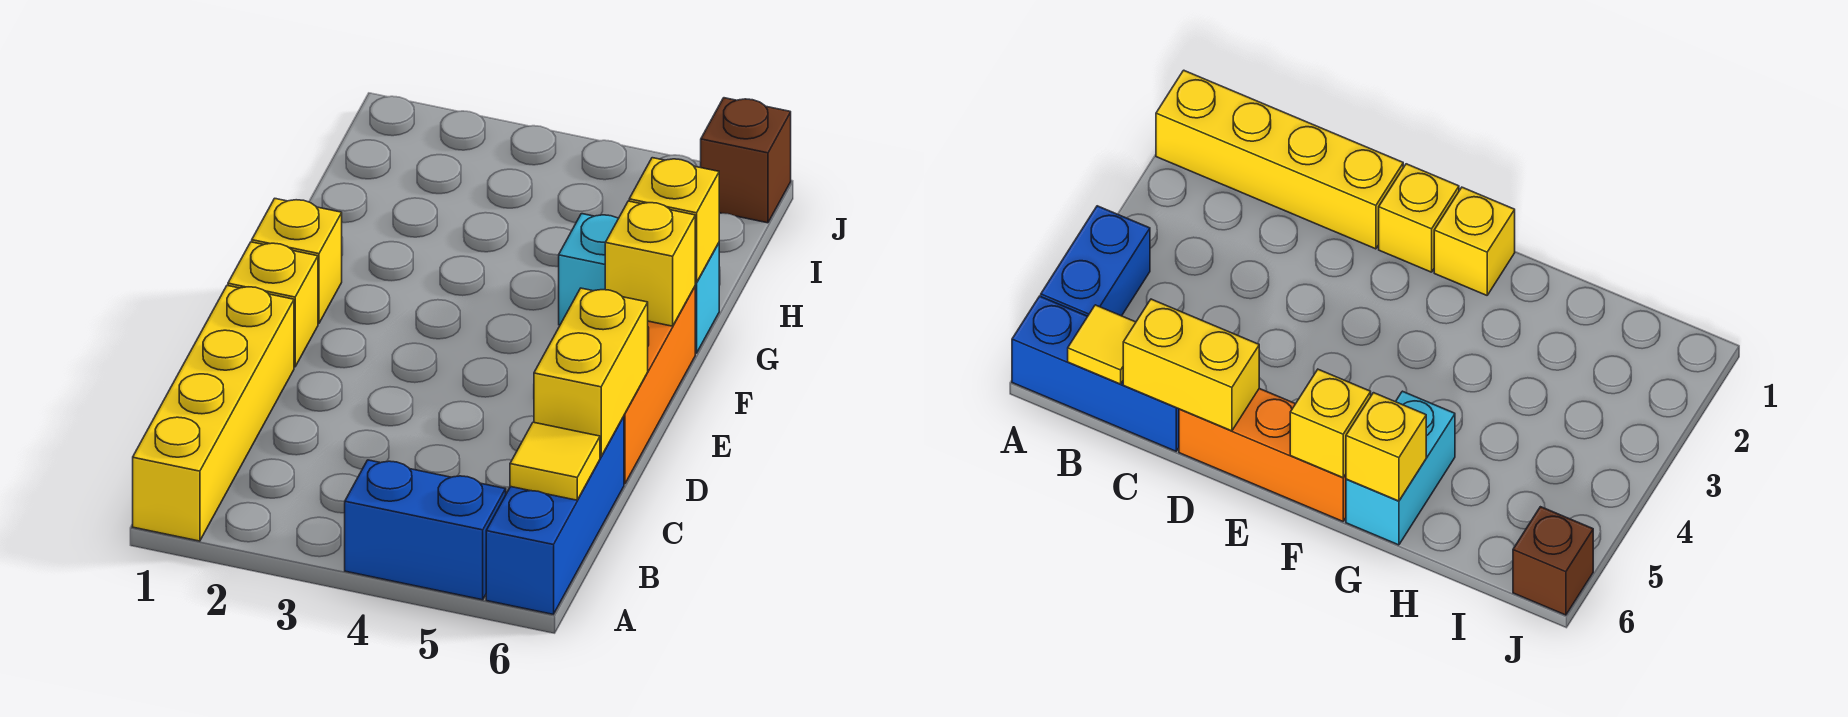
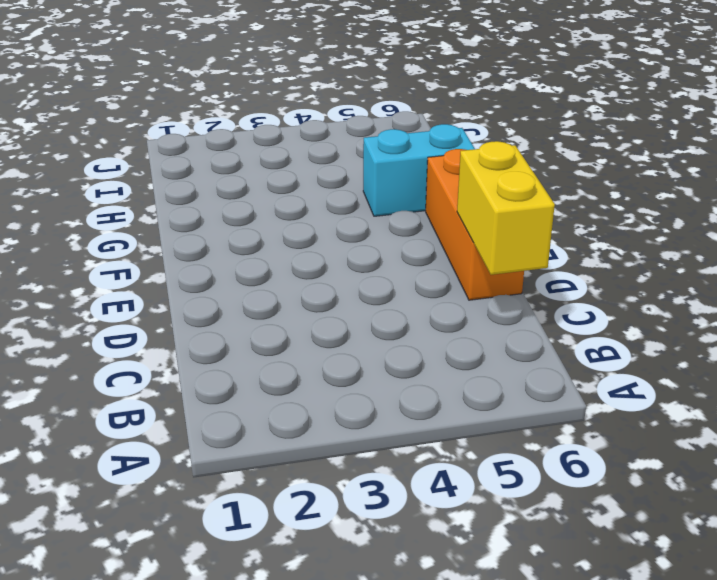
none -> yellow brick A1:D1 level 1
none -> blue brick A4:A5 level 1
none -> blue brick A6:C6 level 1

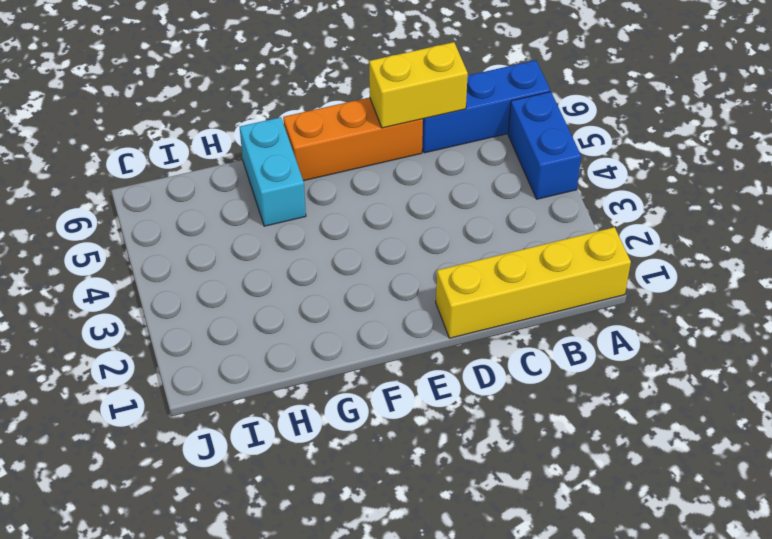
none -> yellow brick E1 level 1
none -> yellow brick F1 level 1
none -> brown brick J6 level 1

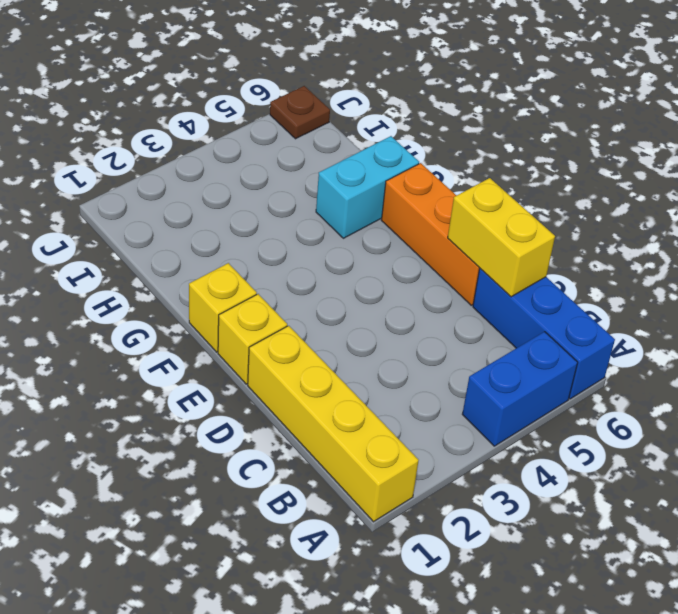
brown plate J6 level 1 -> brown brick J6 level 1
none -> yellow tile B6 level 2
none -> yellow brick F6 level 2
none -> yellow brick G6 level 2

